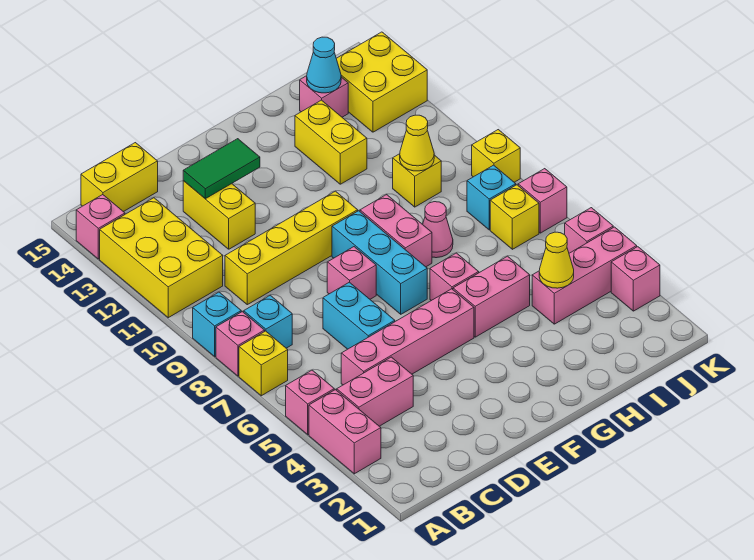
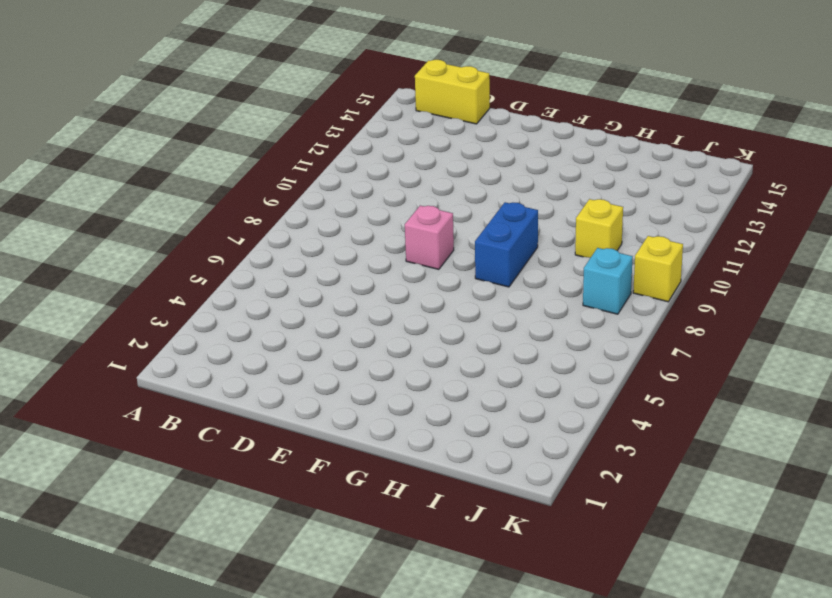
blue brick G8:G9 level 1 -> pink brick G8:G9 level 1
none -> pink brick A3:A4 level 1
none -> pink brick A5 level 1
none -> yellow brick A7 level 1
none -> pink brick A8 level 1

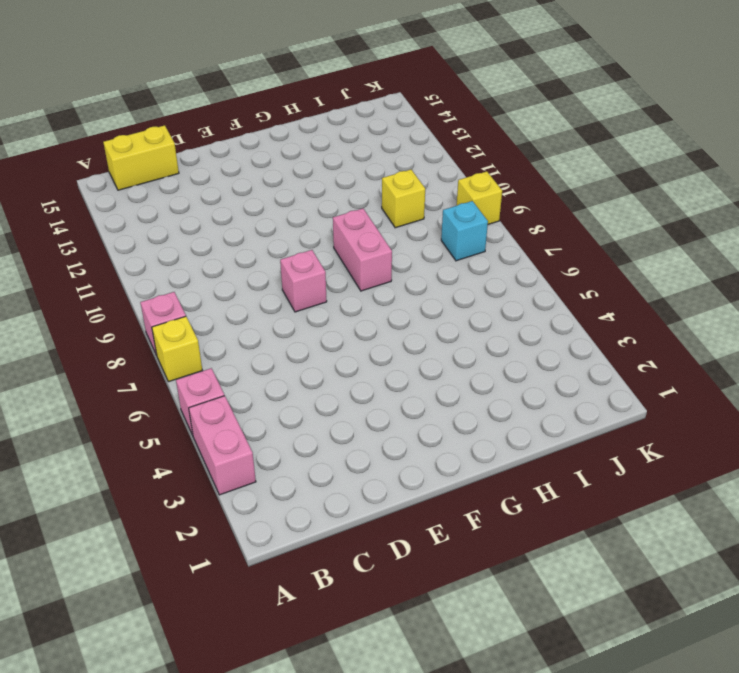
none -> cyan brick A9 level 1
none -> yellow brick A11:B13 level 1
none -> pink brick A14 level 1
none -> pink brick B4:C4 level 1

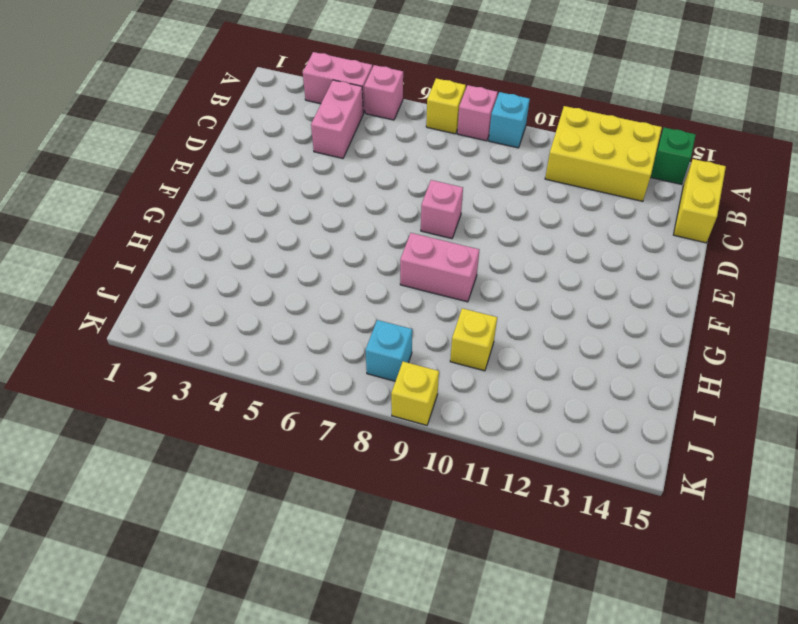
green brick A14 level 1 -> pink brick A14 level 1
none -> cyan brick B8 level 1
none -> pink brick C5:F5 level 1
none -> yellow brick C10:F10 level 1
none -> cyan brick D6:D7 level 1

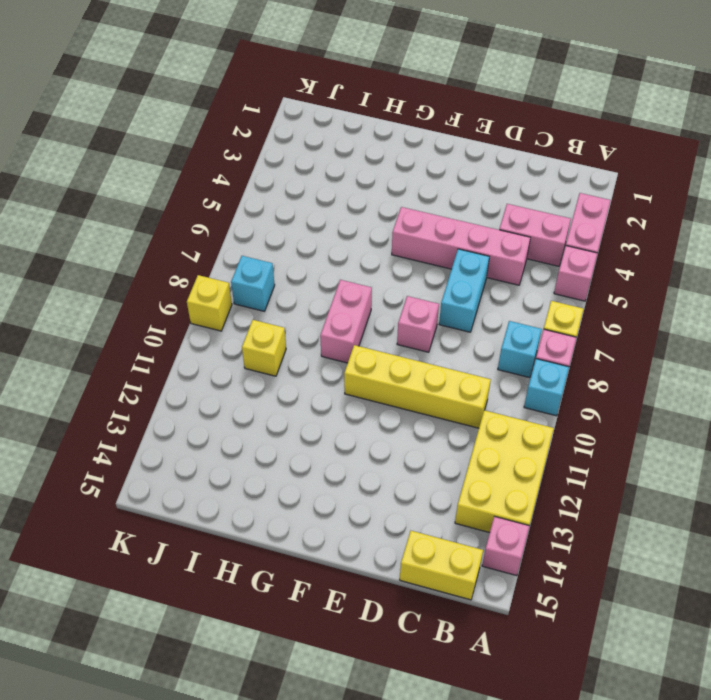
none -> yellow brick D12:D13 level 1
none -> cyan brick F7:F9 level 1
none -> pink brick G5:H5 level 1
none -> pink brick G6 level 1

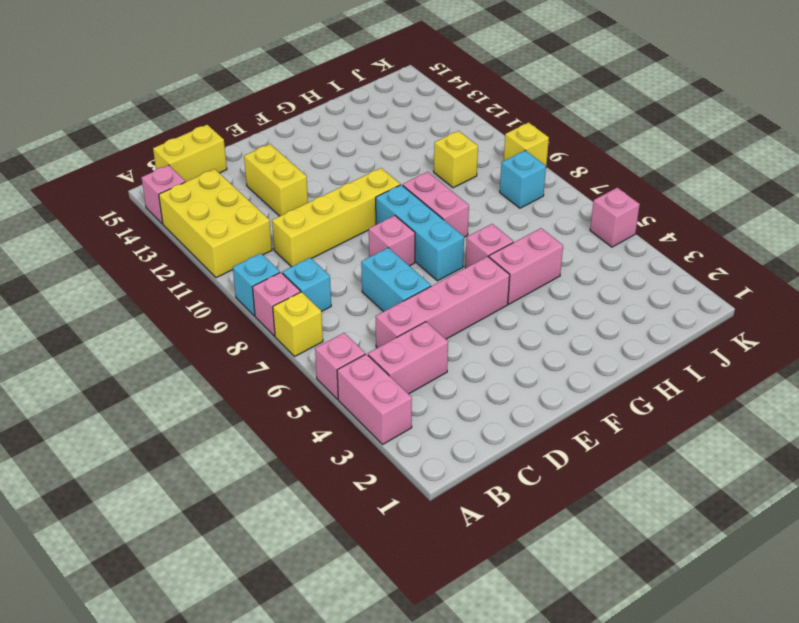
none -> pink cone H8 level 1
none -> yellow brick H12:H13 level 1
none -> pink brick I4:K4 level 1
none -> pink brick I14 level 1

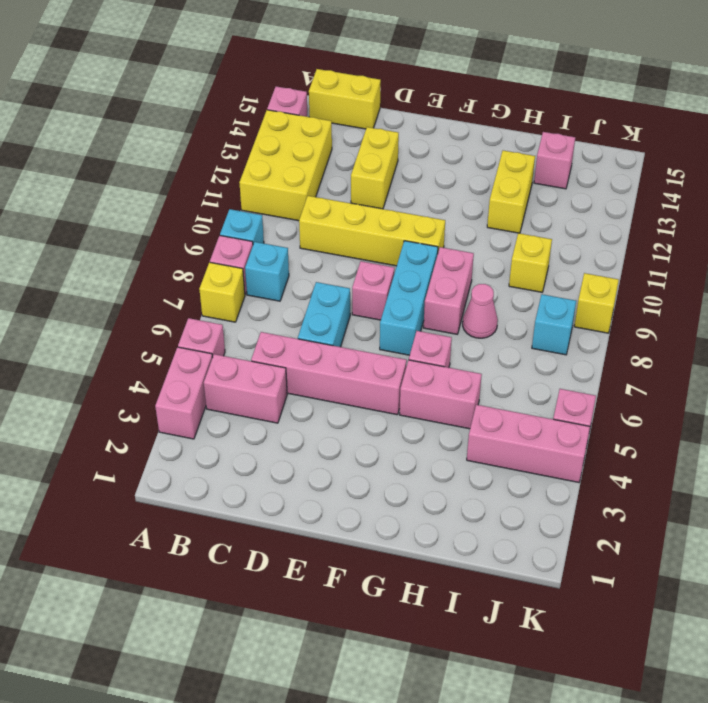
none -> yellow brick J7 level 1
none -> yellow brick J13:K14 level 1
none -> pink brick K3 level 1
none -> pink brick K7 level 1

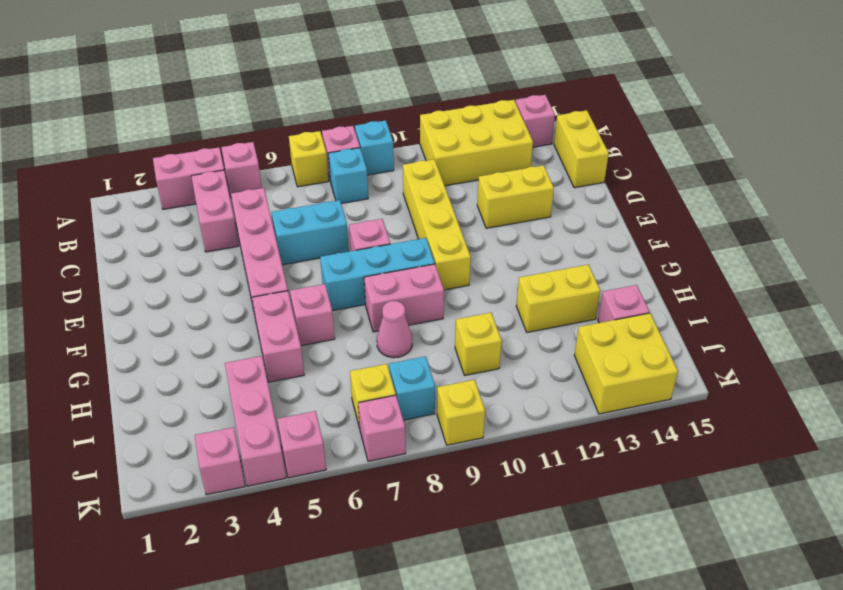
none -> green tile D13:E13 level 2
none -> yellow cone I4 level 2
none -> yellow cone I10 level 2
none -> cyan cone I14 level 2

